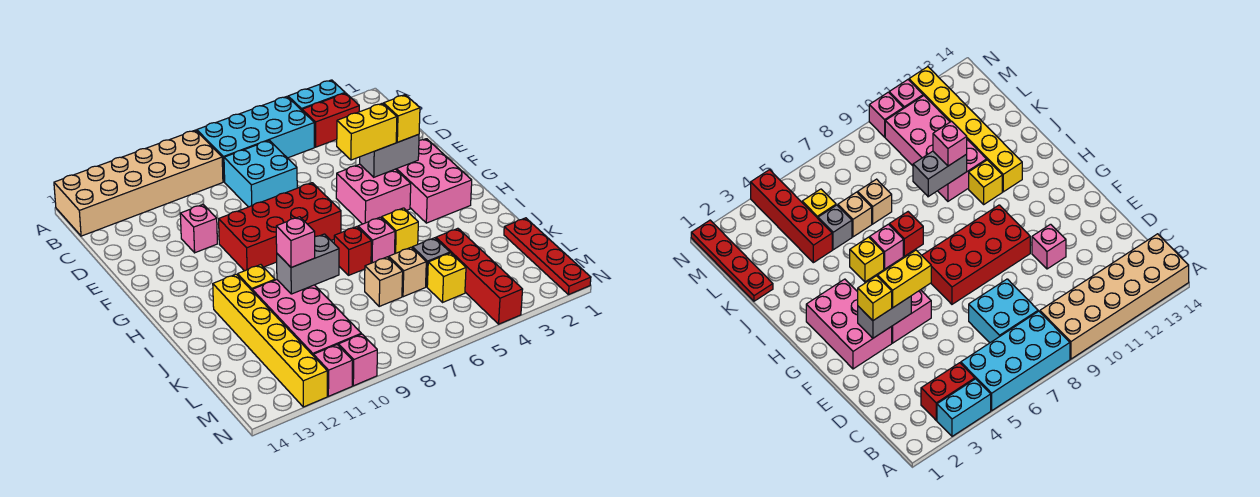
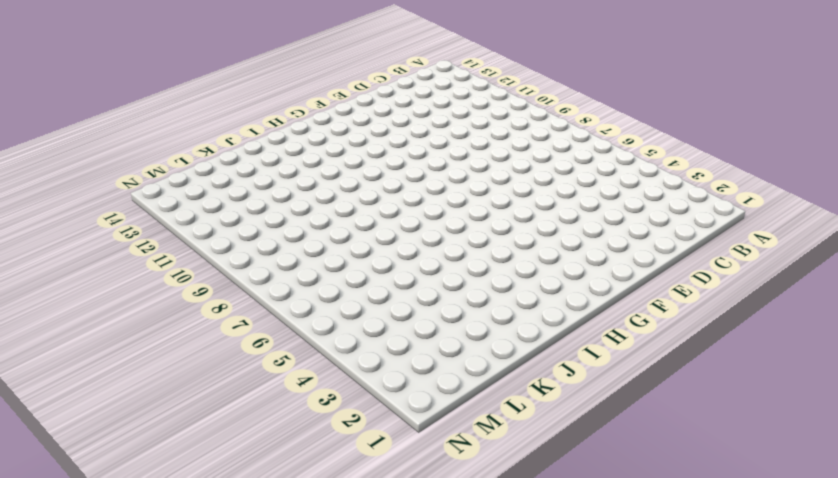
none -> cyan brick A3:A4 level 1
none -> cyan brick A5:B8 level 1
none -> tan brick A9:B14 level 1

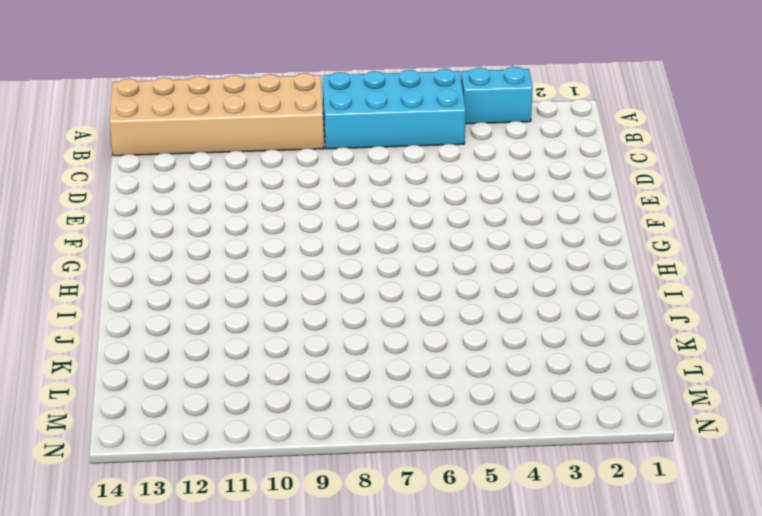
none -> red brick B3:B4 level 1
none -> cyan brick C7:D8 level 1
none -> pink brick E11 level 1

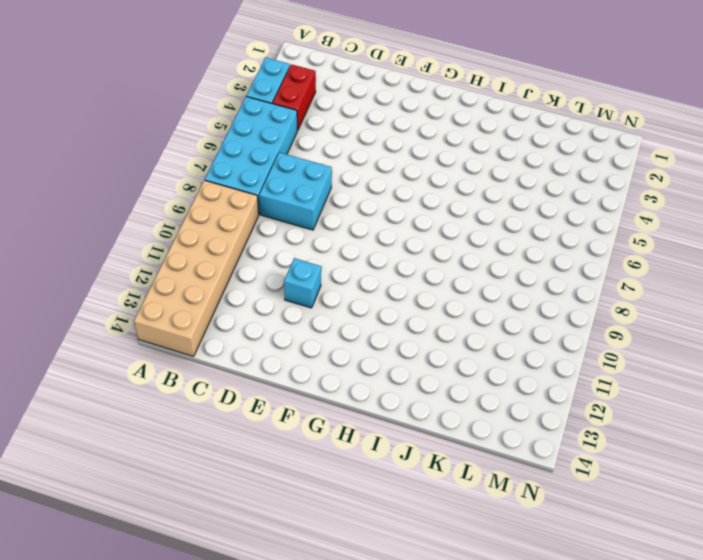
cyan brick E11 level 1 -> pink brick E11 level 1
none -> pink brick F2:H3 level 1
none -> pink brick F4:G5 level 1
none -> red brick F7:G10 level 1

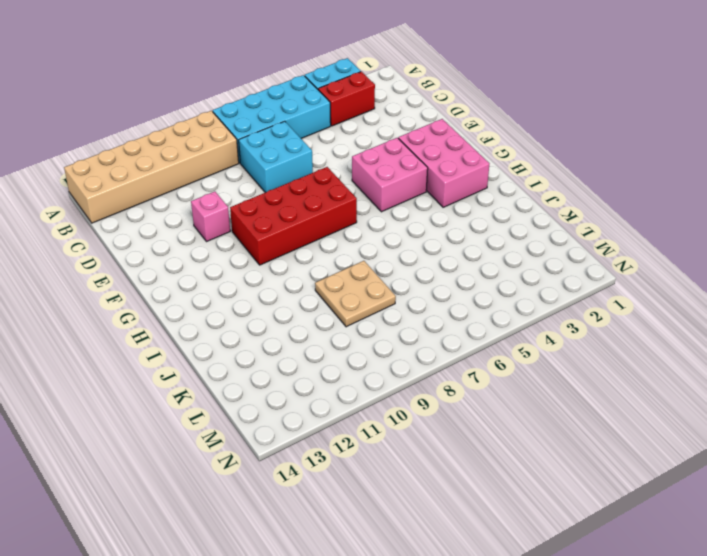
tan plate J8:K9 level 1 -> none
none -> yellow brick I5 level 1
none -> pink brick I6 level 1
none -> red brick I7 level 1

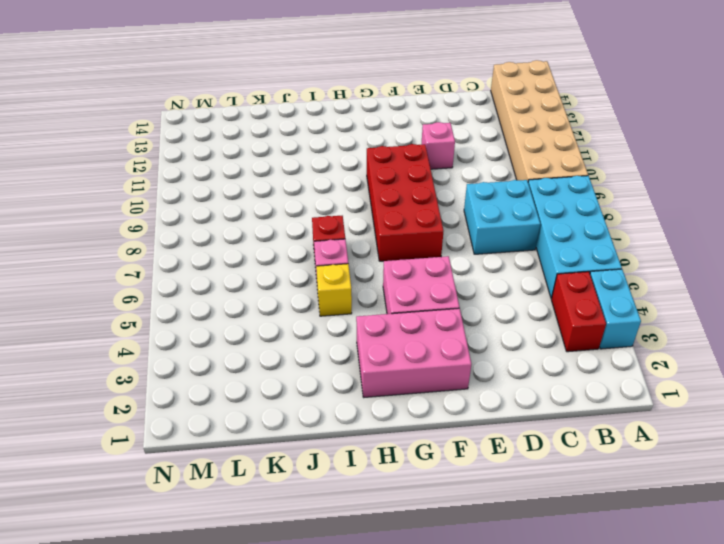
none -> yellow brick I11 level 1
none -> yellow brick I12:N12 level 1
none -> pink brick J10:M11 level 1

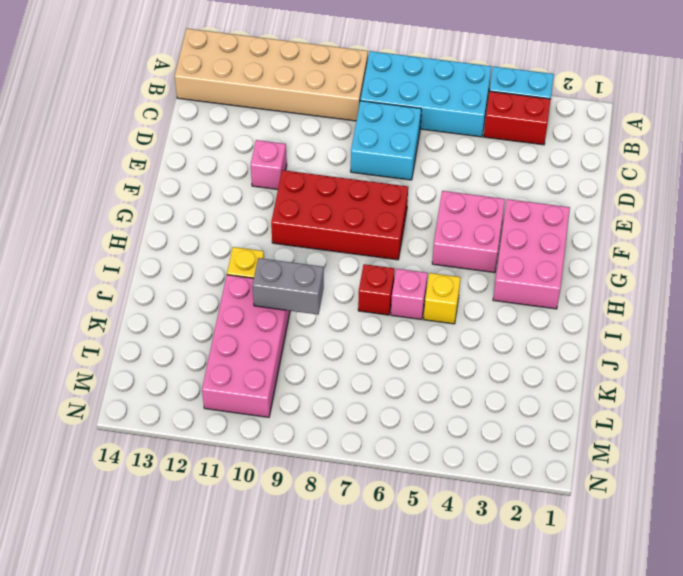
none -> yellow brick I12:N12 level 1
none -> red plate K1:N1 level 1
none -> red brick K4:N4 level 1

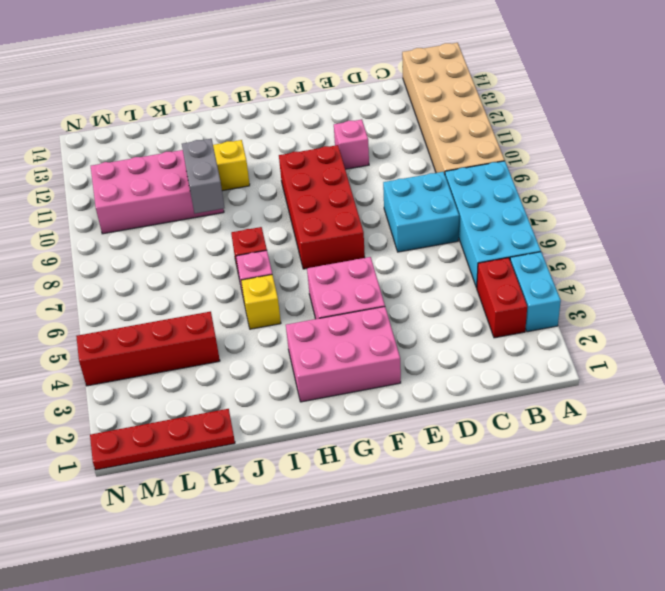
none -> yellow brick I12:N12 level 1
none -> grey brick K5 level 1
none -> tan brick K6 level 1

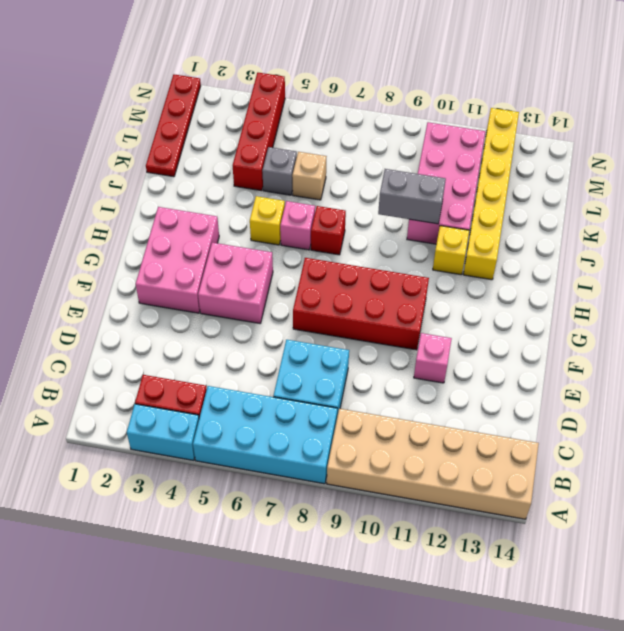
none -> tan brick K7 level 1
none -> yellow brick L5 level 1
none -> pink brick N10 level 1

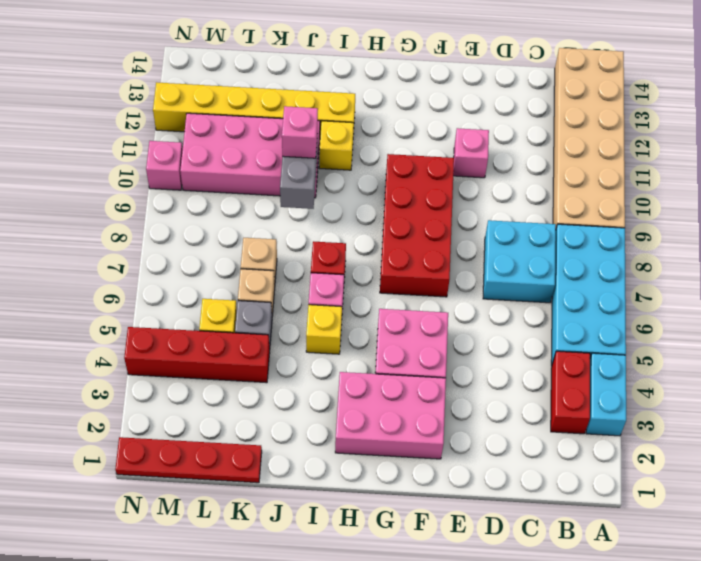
none -> pink brick N11 level 1
none -> grey brick F3:F4 level 2
none -> yellow brick F3 level 3

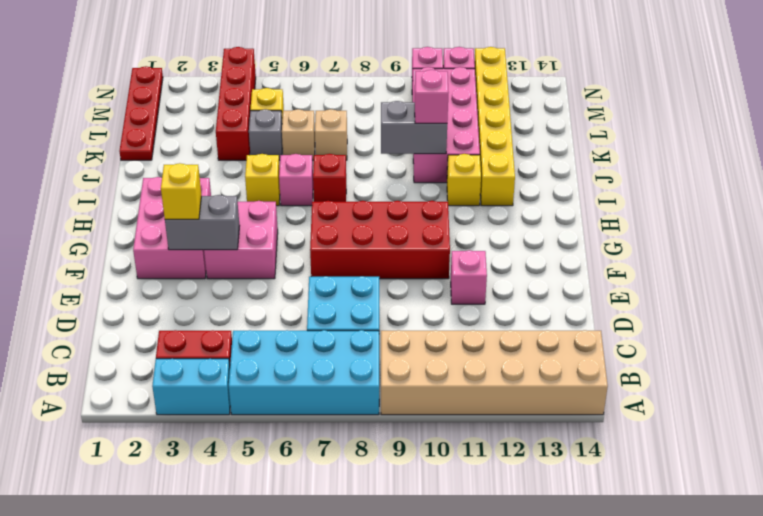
none -> yellow brick F4:F5 level 3

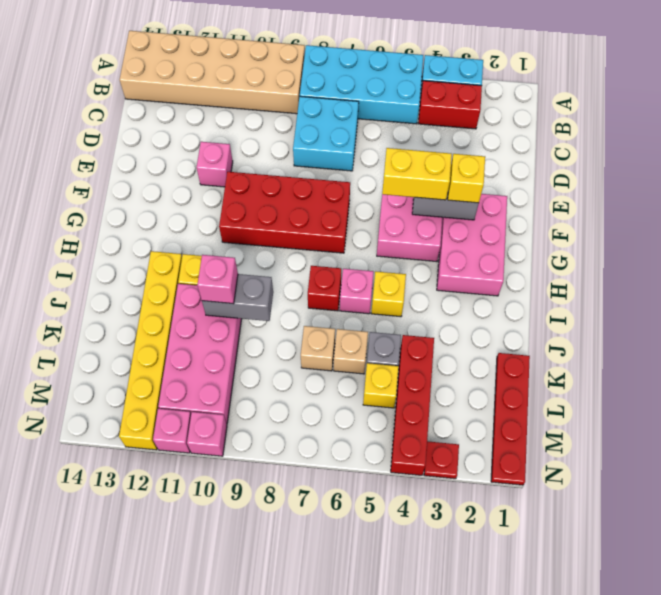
red plate N3 level 1 -> none

